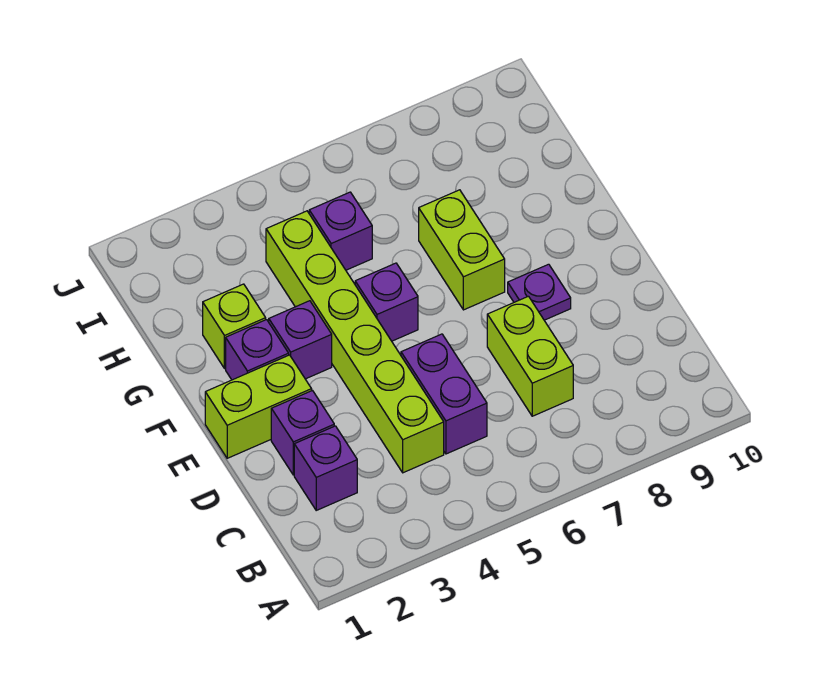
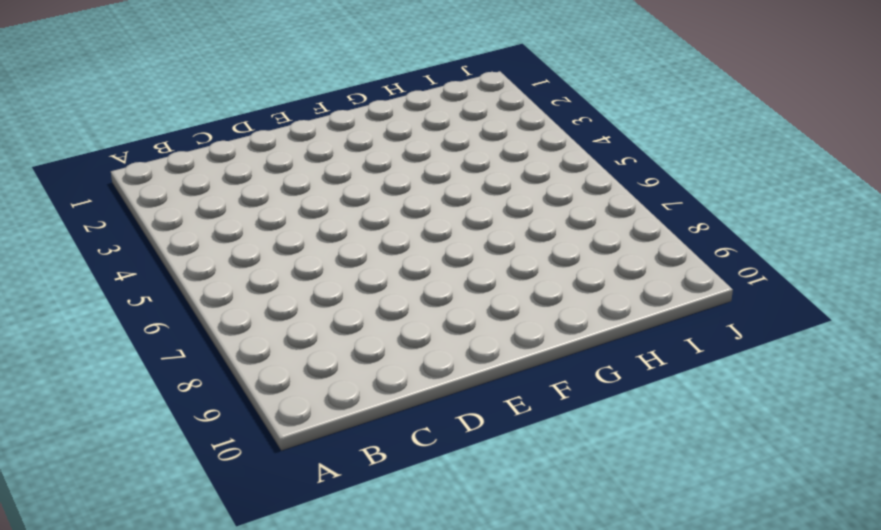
none -> purple brick C2 level 1
none -> lime brick C4:H4 level 1
none -> purple brick C5:D5 level 1

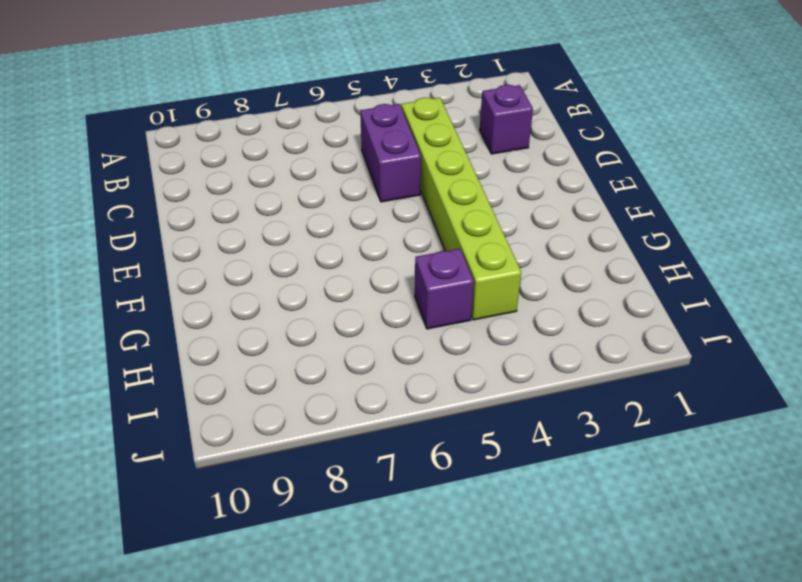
none -> lime brick C7:D7 level 1
none -> purple brick D2 level 1
none -> lime brick E1:E2 level 1

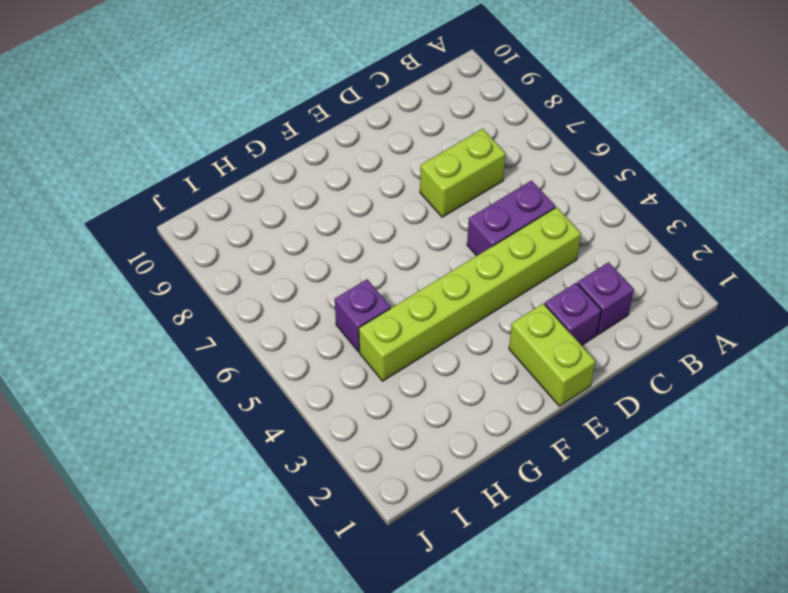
none -> purple plate E8 level 1
none -> purple brick F2 level 1
none -> purple brick F3 level 1

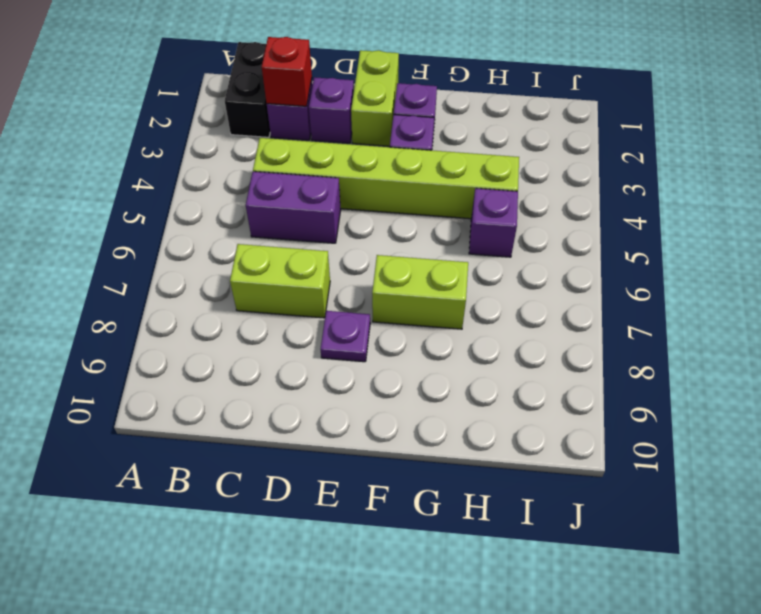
black brick B1:B2 level 1 -> none
red brick C2 level 2 -> none
none -> purple brick F5 level 1
none -> lime brick G2 level 1

